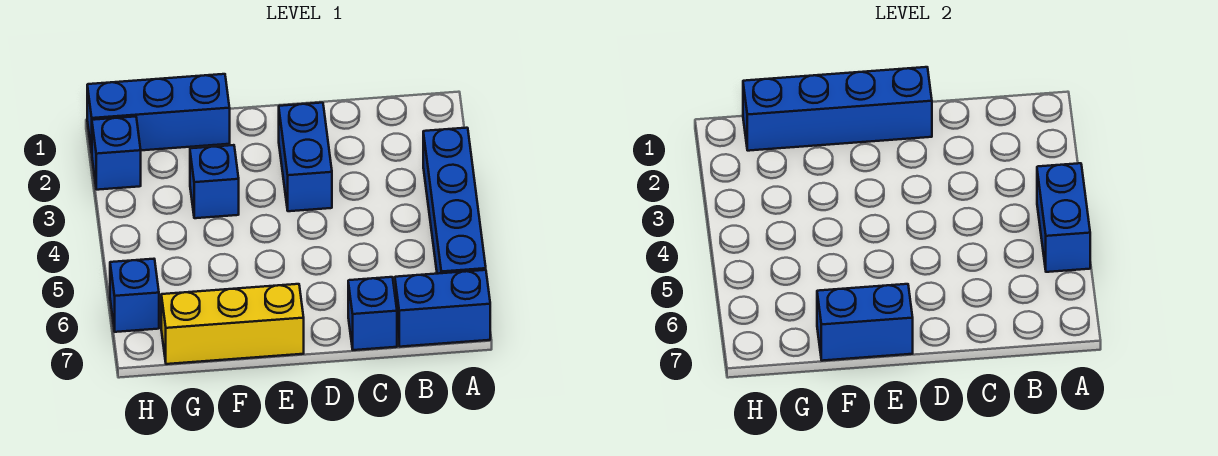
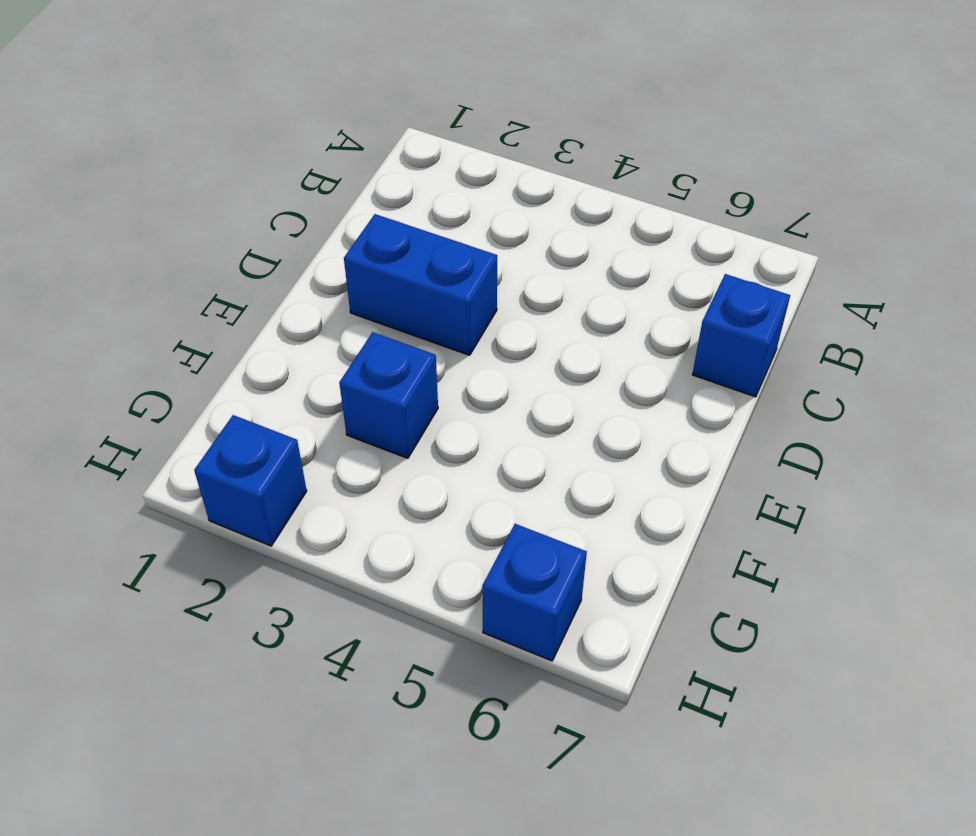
none -> blue brick A3:A6 level 1
none -> blue brick A7:B7 level 1
none -> yellow brick E7:G7 level 1

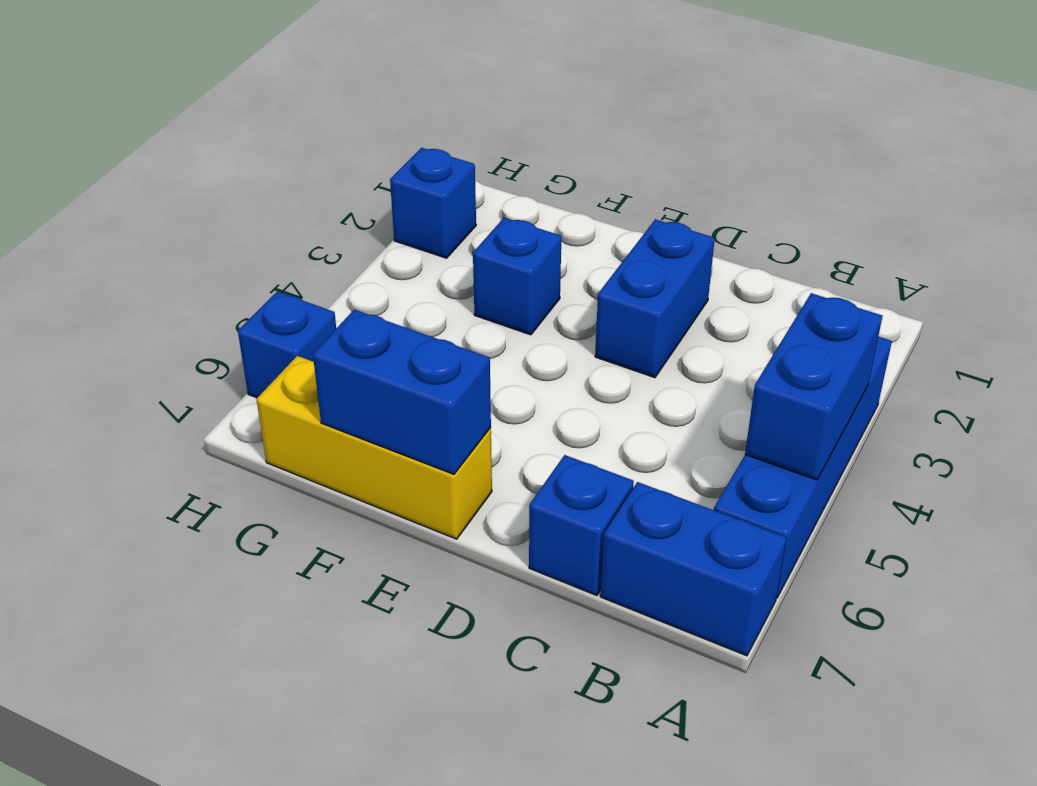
none -> blue brick F1:H1 level 1
none -> blue brick D1:G1 level 2

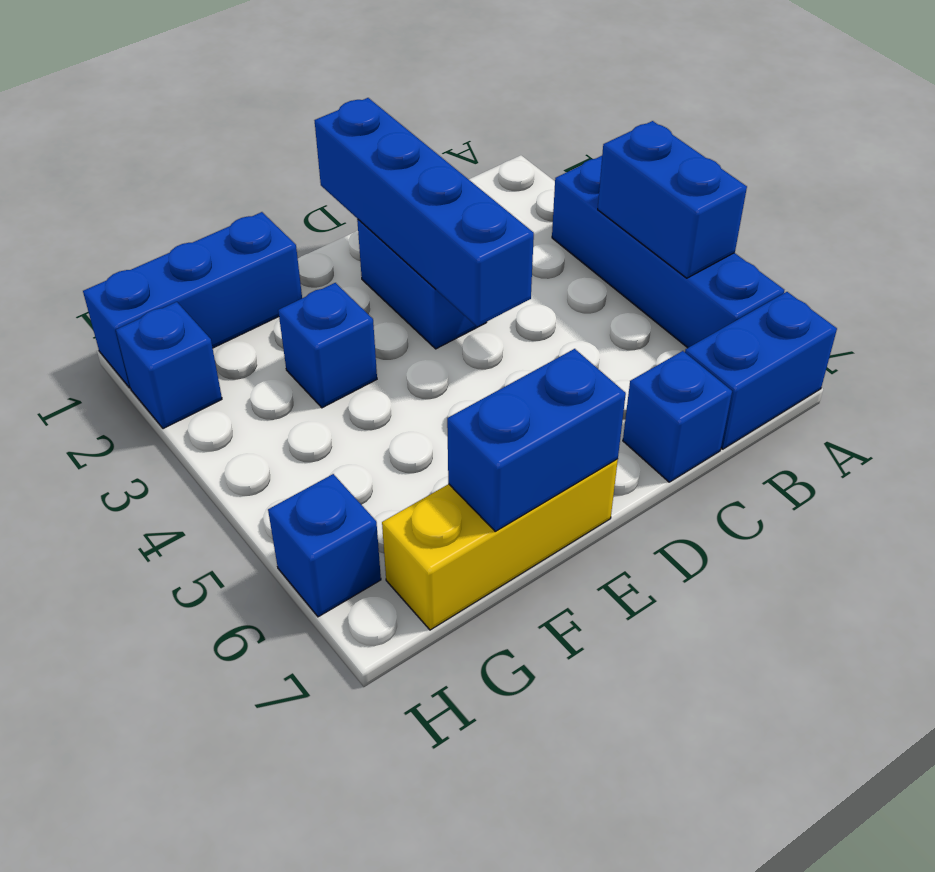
blue brick D1:D4 level 2 -> blue brick D1:G1 level 2

